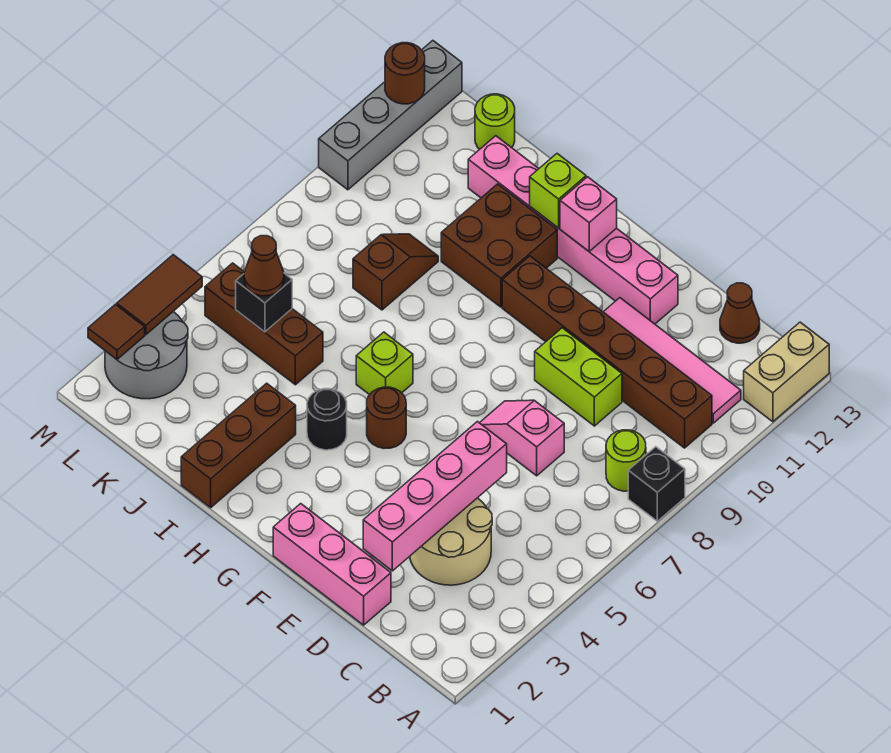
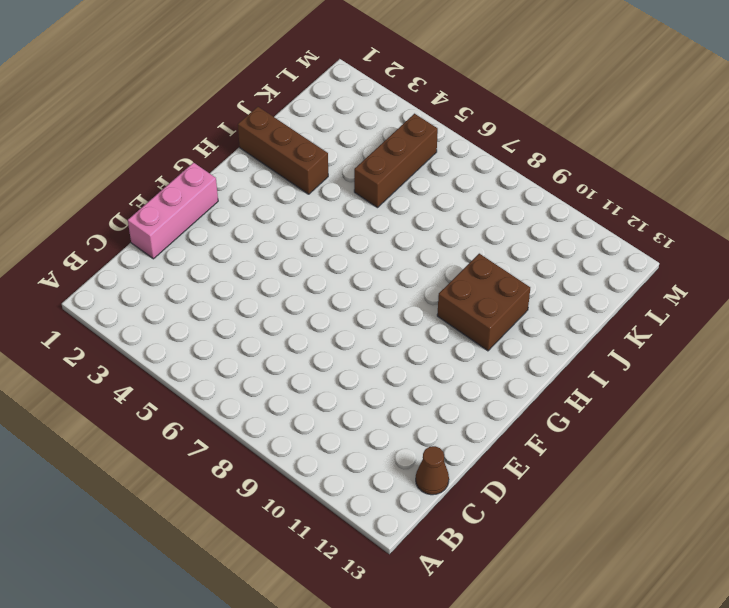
none -> black brick A8 level 1
none -> tan brick A12:A13 level 1
none -> lime round brick B8 level 1

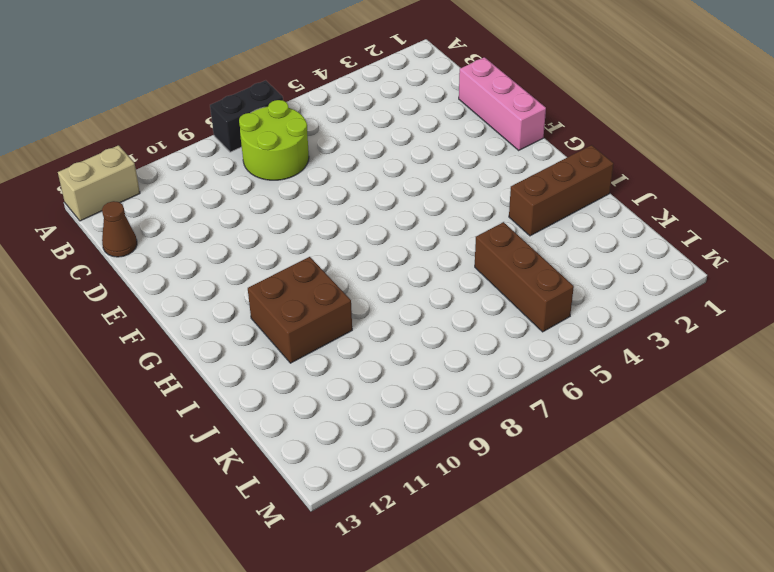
black brick A7:A8 level 1 -> black brick A8 level 1
lime round brick B7:C8 level 1 -> lime round brick B8 level 1
none -> brown brick B10:G10 level 1
none -> pink tile B11:E11 level 1
none -> tan round brick C3:D4 level 1

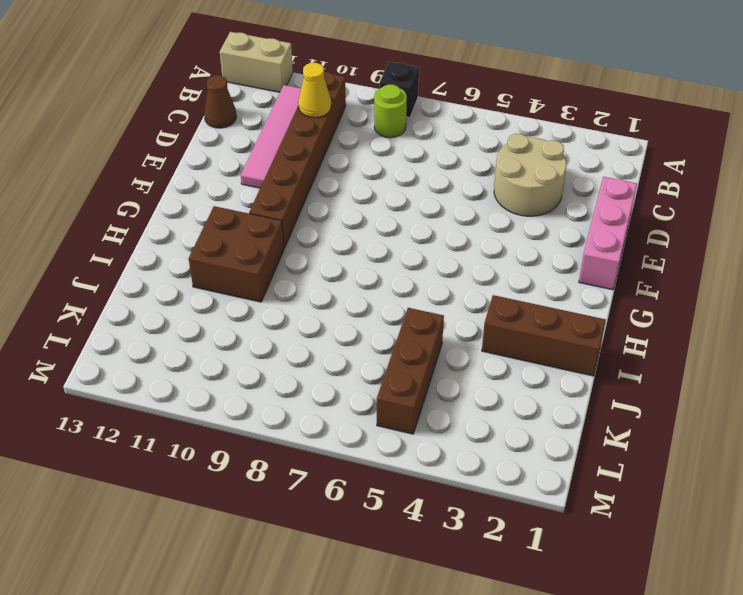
yellow cone C10 level 2 -> none
none -> pink slope D7:E7 level 1 top D
none -> lime brick D9:E9 level 1
none -> pink brick E12:J12 level 1

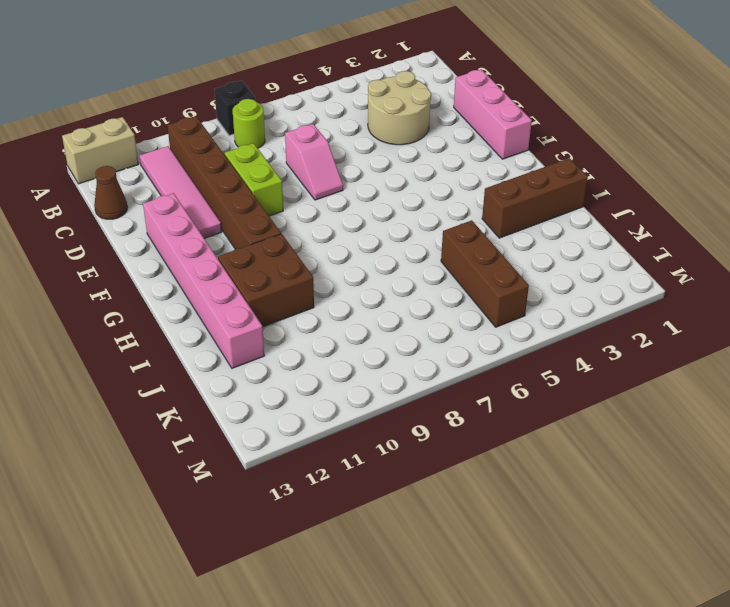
none -> brown round brick G5 level 1
none -> black round brick H4 level 1
none -> lime brick H6 level 1

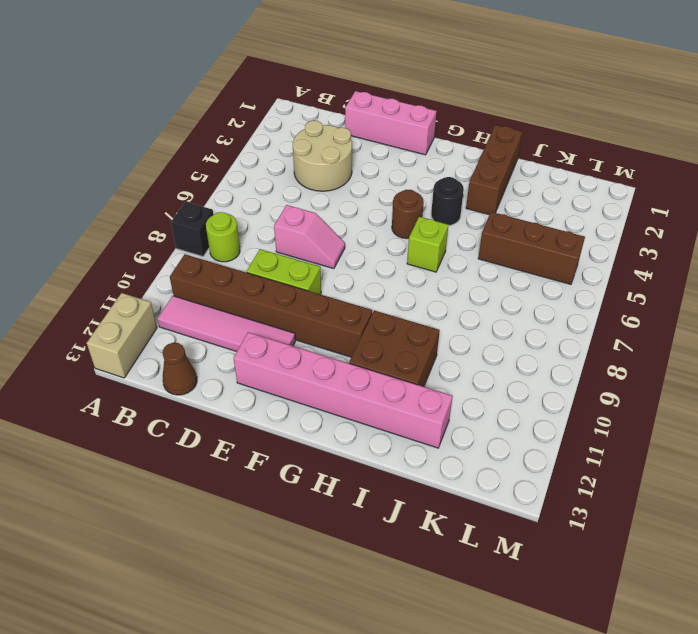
none -> brown slope J8:J9 level 1 top 8
none -> lime round brick K13 level 1
none -> grey round brick L2:M3 level 1

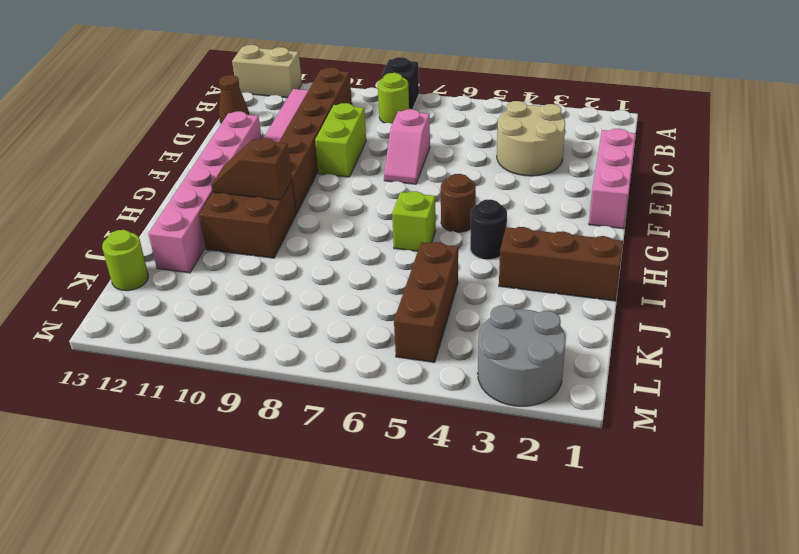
brown slope H10:H11 level 2 top 10 -> brown slope J8:J9 level 1 top 8
none -> grey brick M10:M13 level 1
none -> pink brick D2:D5 level 2
none -> pink brick G12 level 2

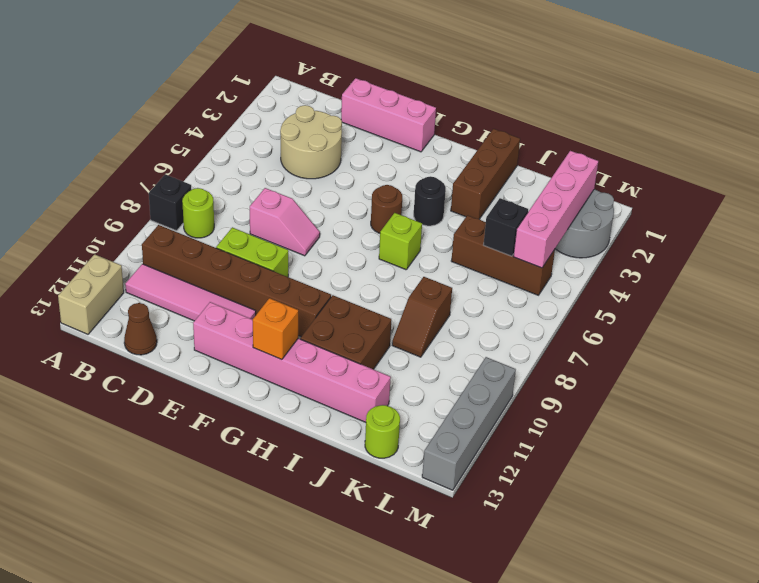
orange brick G12 level 2 -> pink brick G12 level 2
pink brick L2:L5 level 2 -> pink brick D2:D5 level 2
none -> lime brick H12 level 2
none -> brown tile M2 level 2
none -> brown tile M3:M4 level 2

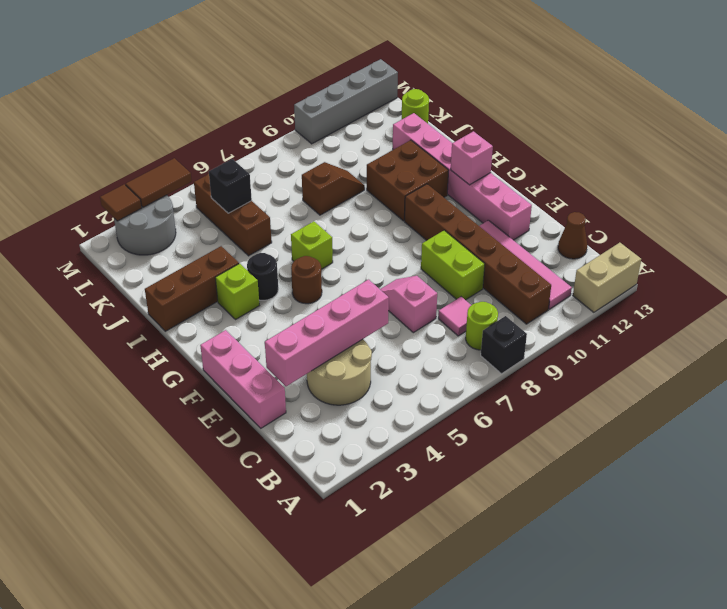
pink tile C8 level 1 -> none
lime brick H3 level 1 -> lime brick H12 level 2
none -> brown round brick M12 level 2
none -> brown cone K5 level 3

